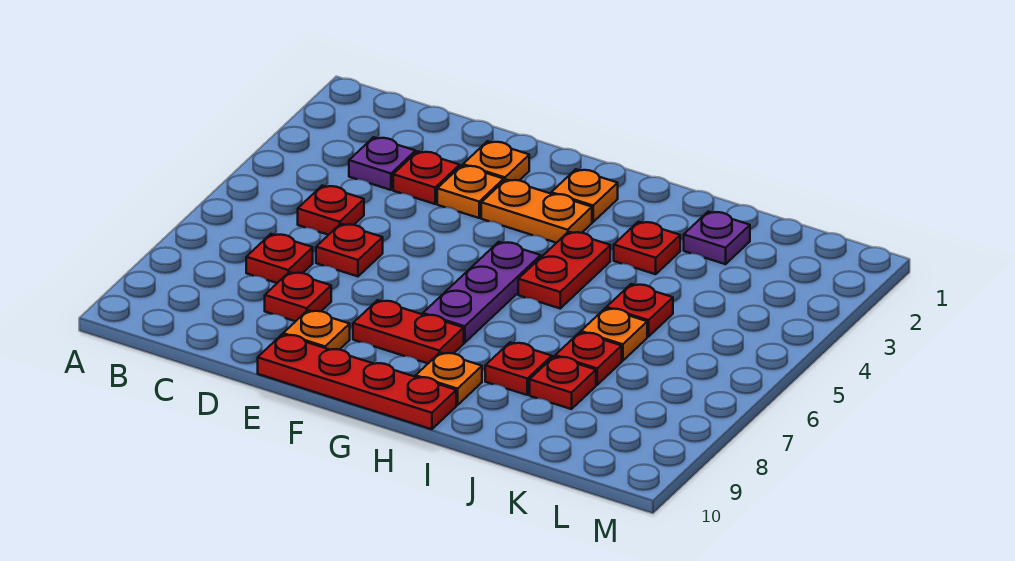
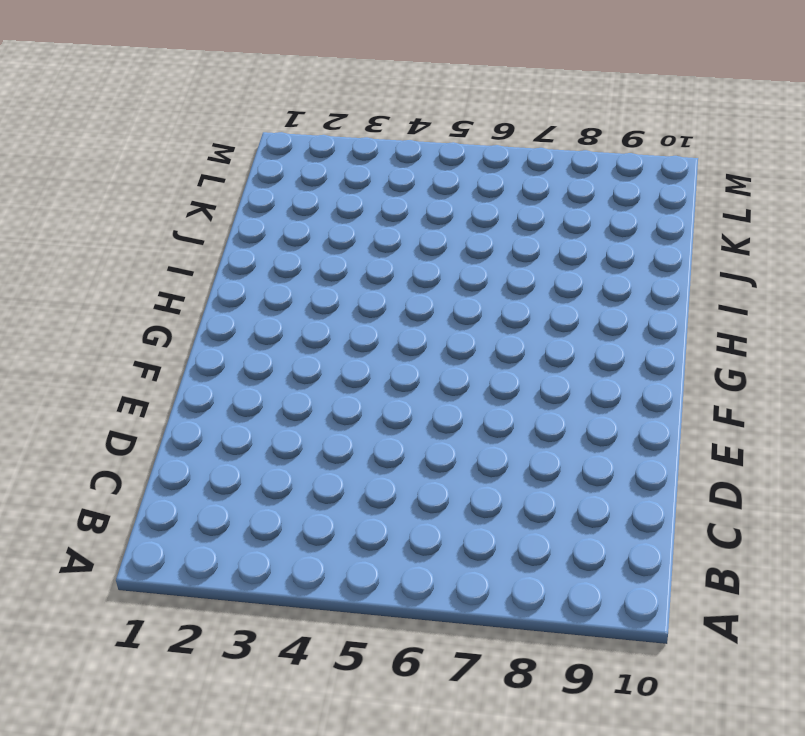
none -> purple plate C3 level 1
none -> red plate C5 level 1
none -> red plate C7 level 1

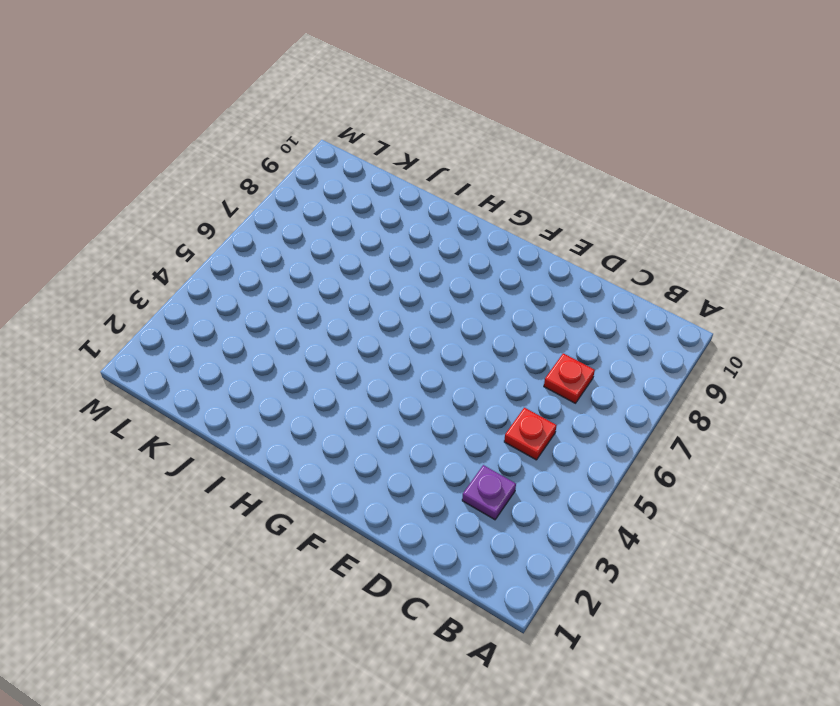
none -> red plate D3 level 1
none -> red plate D6 level 1
none -> red plate D8 level 1

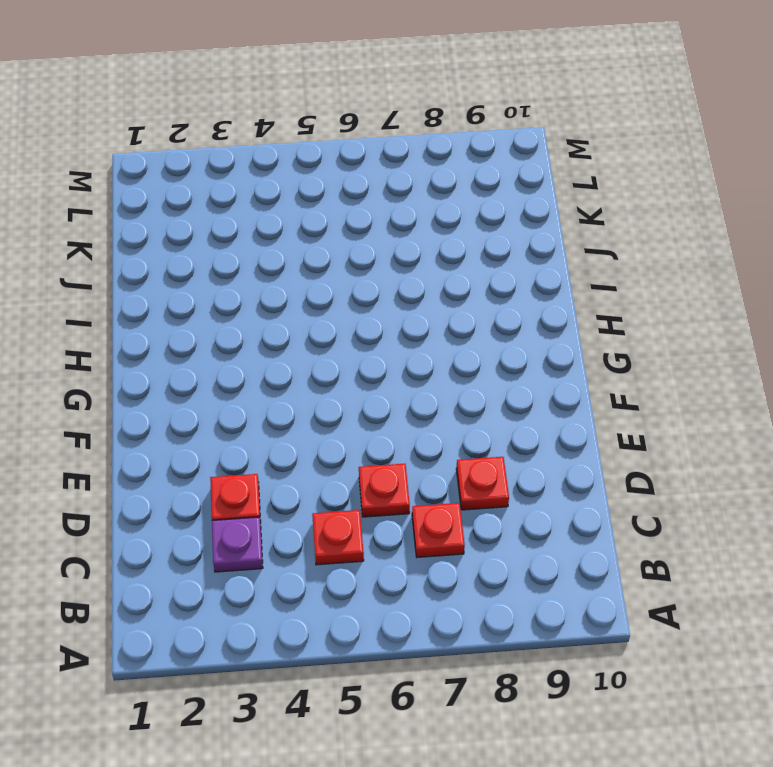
none -> orange plate E2 level 1
none -> orange plate E3 level 1
none -> orange plate E9 level 1

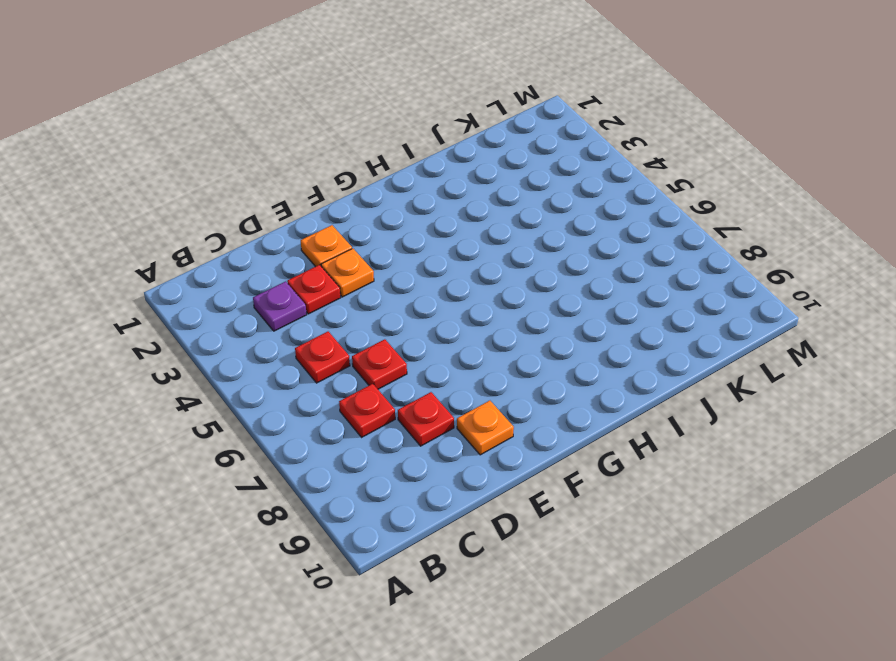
none -> red plate E10:H10 level 1
none -> orange plate F3:G3 level 1
none -> red plate F8:G8 level 1

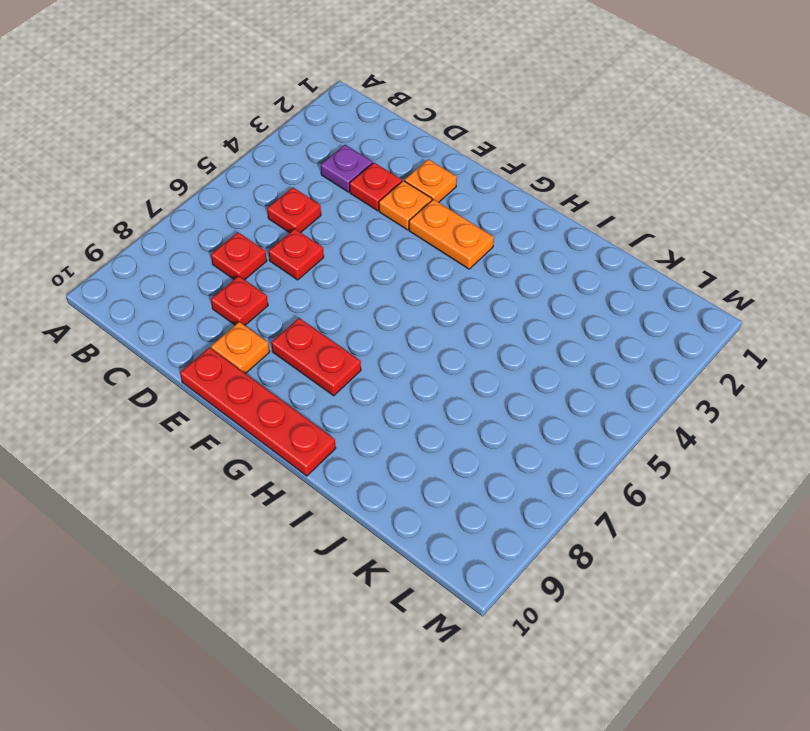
none -> orange plate G2 level 1
none -> purple plate G5:G7 level 1
none -> red plate H4:H5 level 1

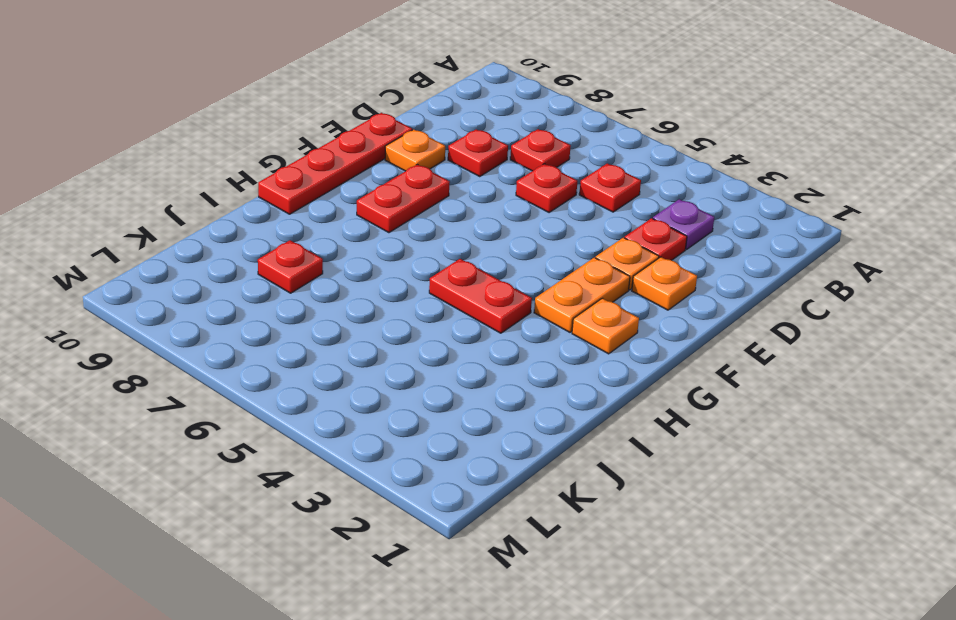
none -> purple plate G5:G7 level 1
none -> orange plate H9 level 1
none -> red plate I3 level 1

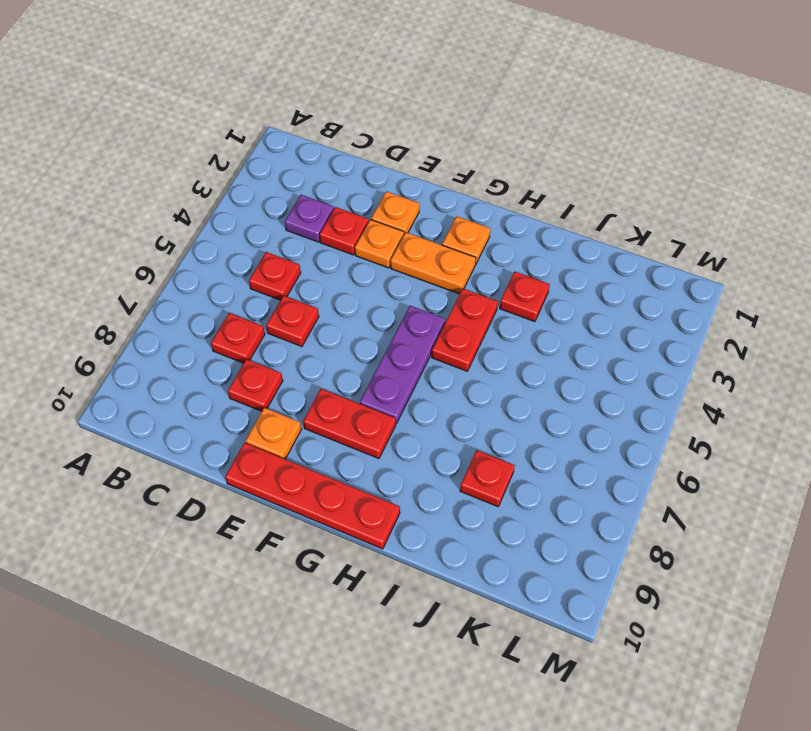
none -> orange plate H9 level 1
none -> red plate I8 level 1
none -> purple plate J2 level 1

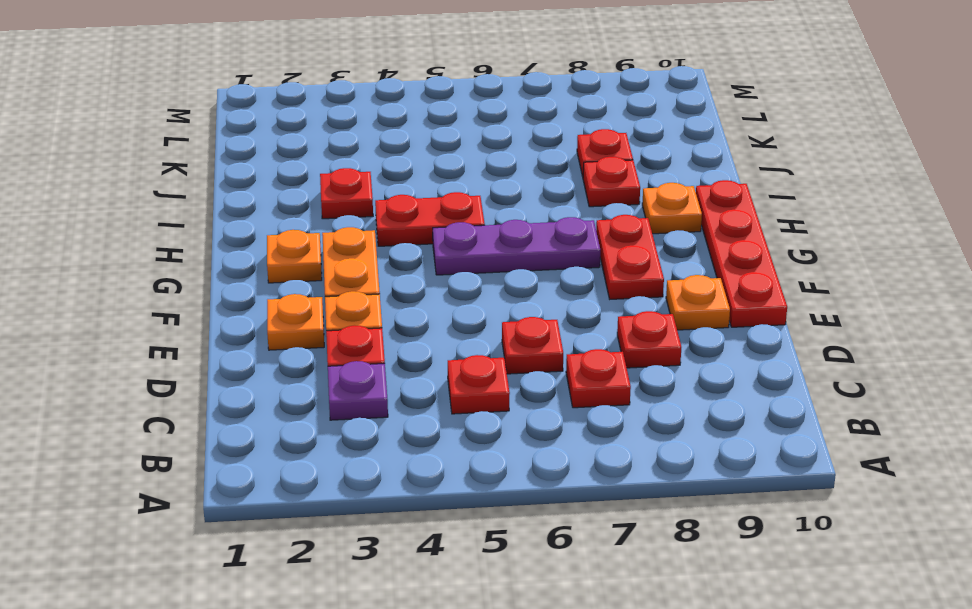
none -> purple plate J2 level 1
none -> red plate J5 level 1
none -> orange plate J6 level 1

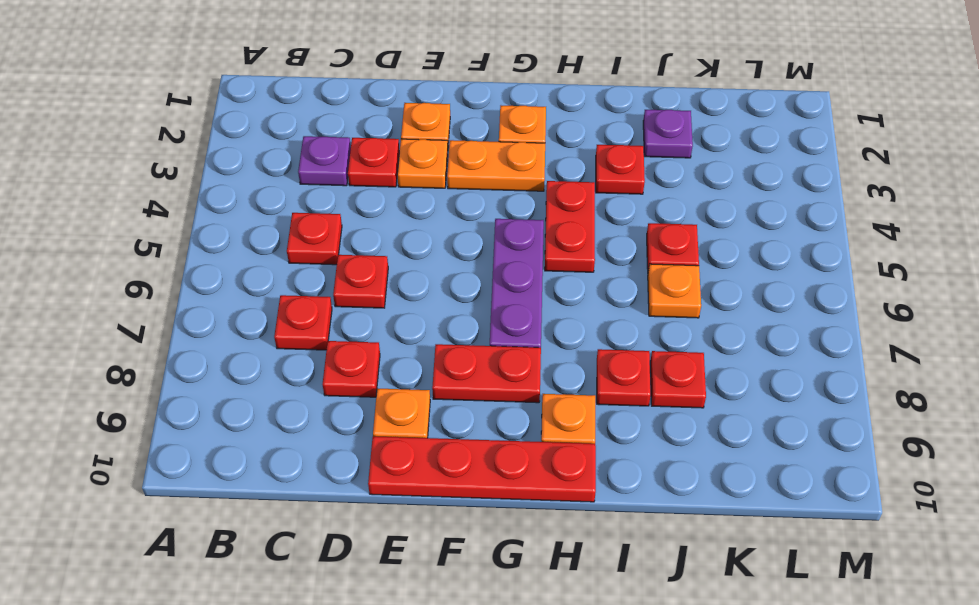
none -> red plate J7 level 1

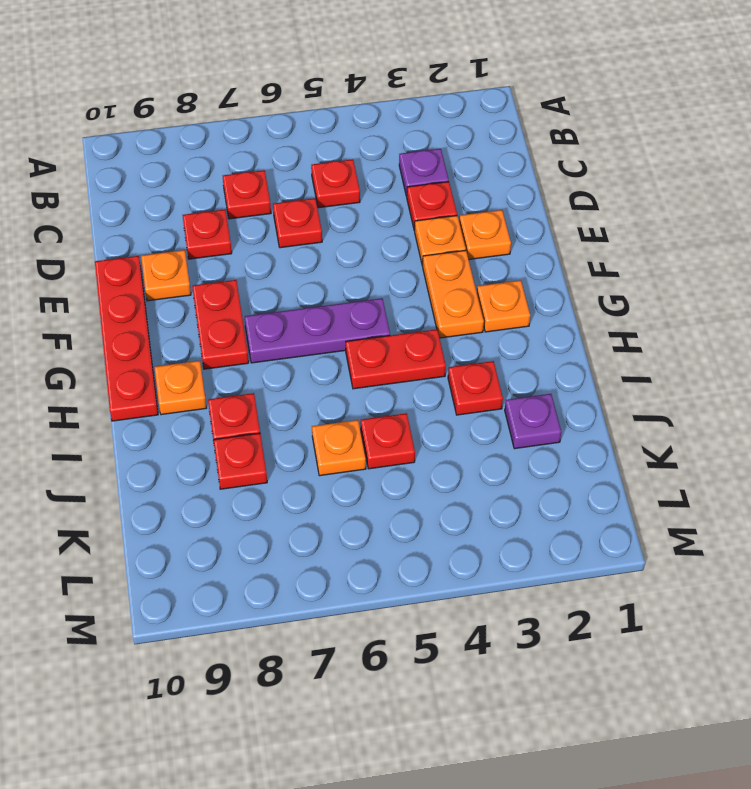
none -> red plate J7 level 1

